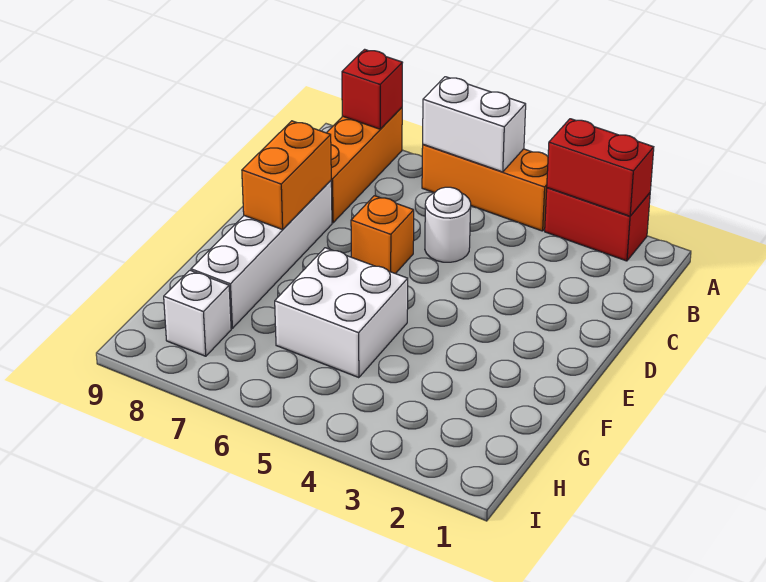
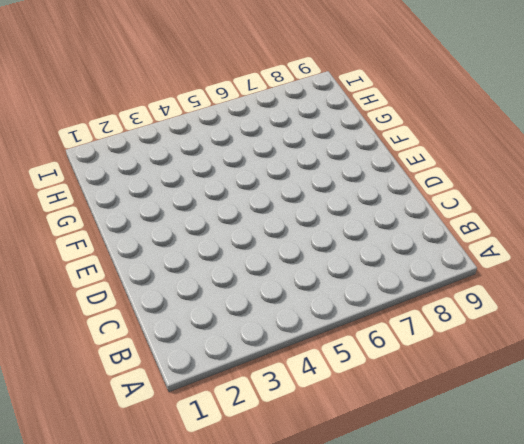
none -> red brick A2:A3 level 1
none -> orange brick A4:A6 level 1
none -> orange brick A8:C8 level 1

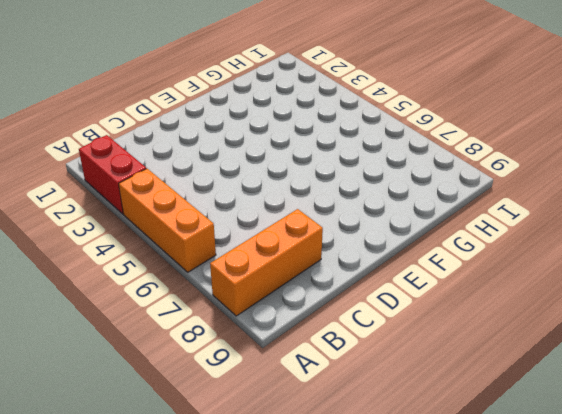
none -> white round brick C5 level 1
none -> orange brick D6 level 1
none -> white brick D8:G8 level 1

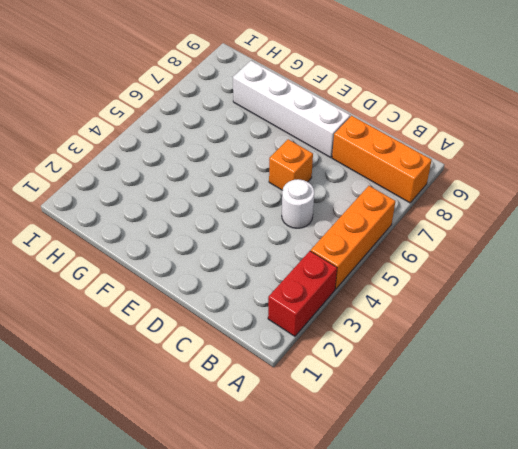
none -> white brick F5:G6 level 1
none -> white brick H8 level 1
none -> red brick A2:A3 level 2

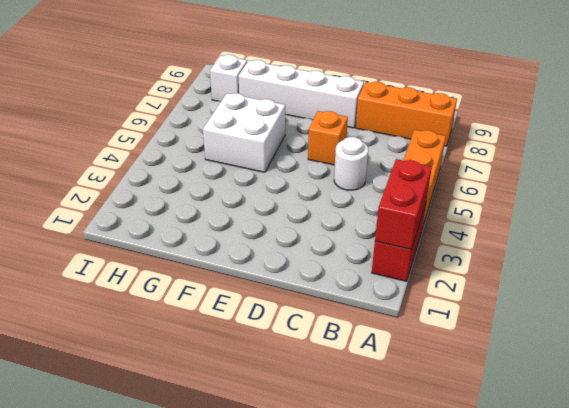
none -> white brick A5:A6 level 2
none -> red brick A8 level 2
none -> orange brick D8:E8 level 2

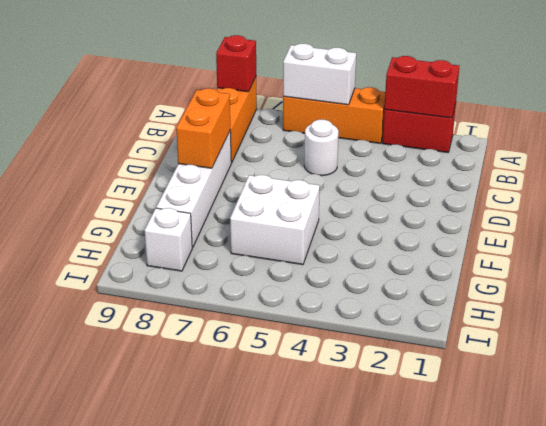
none -> orange brick D6 level 1

